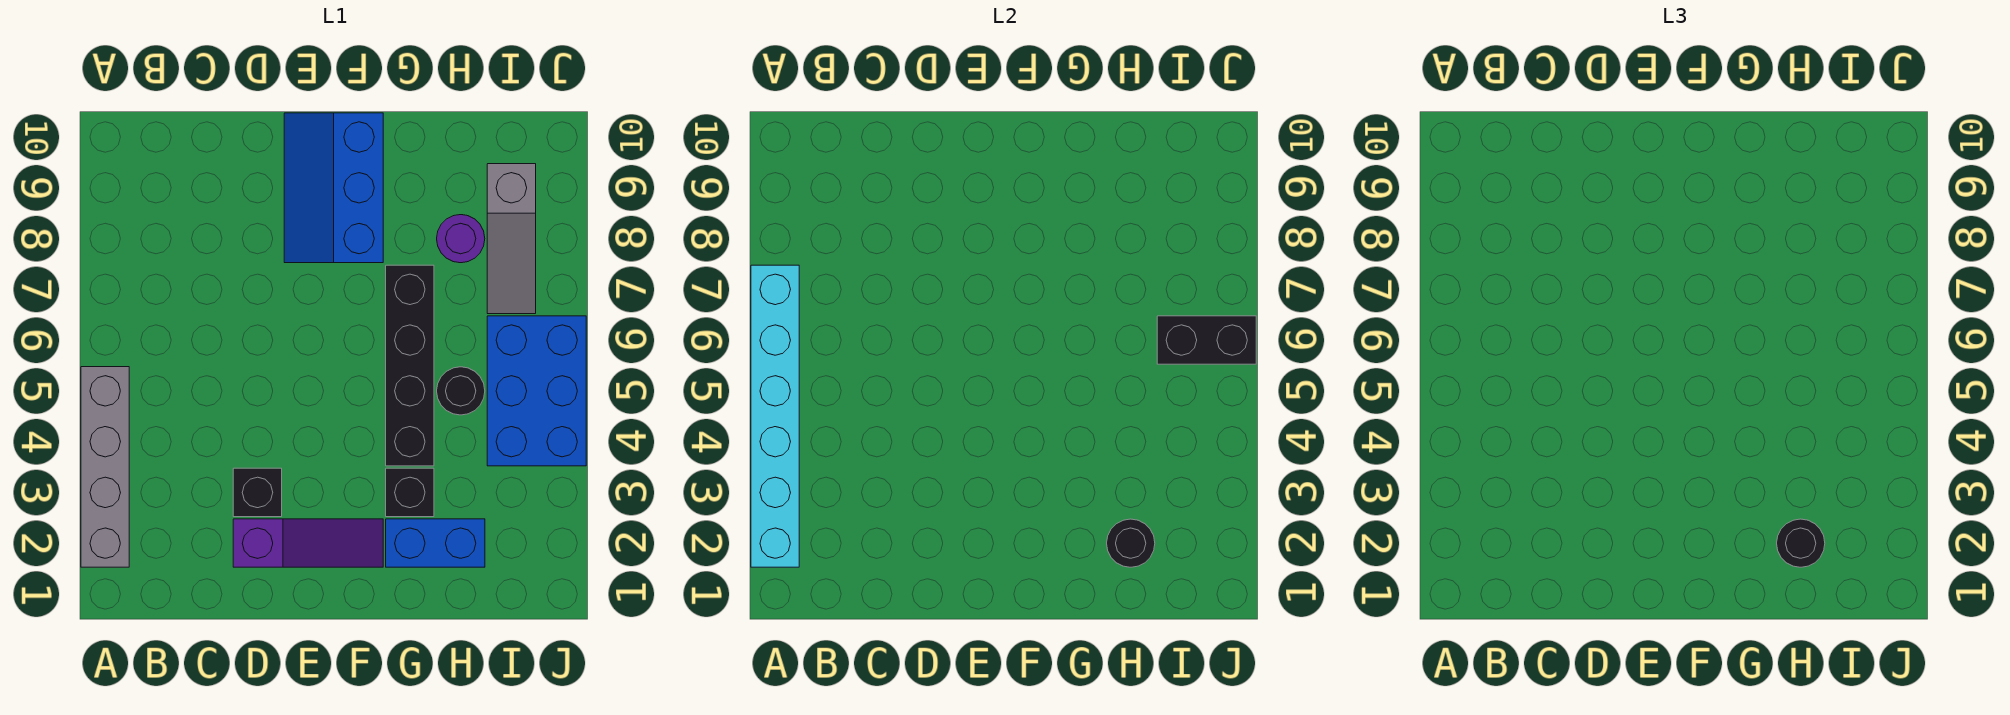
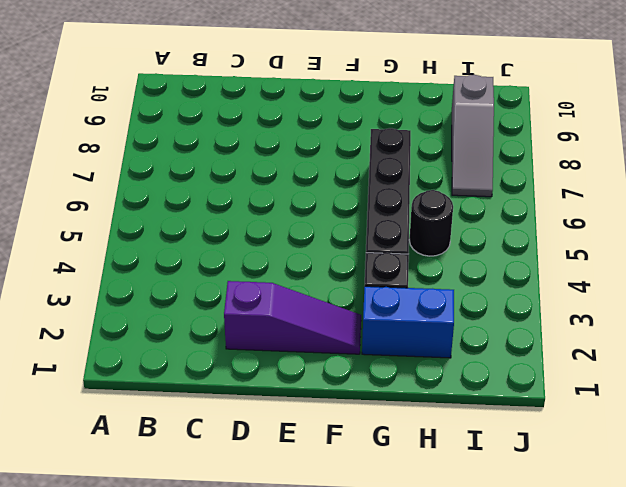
none -> grey brick A2:A5 level 1
none -> black brick D3 level 1
none -> blue slope E8:F10 level 1 top F

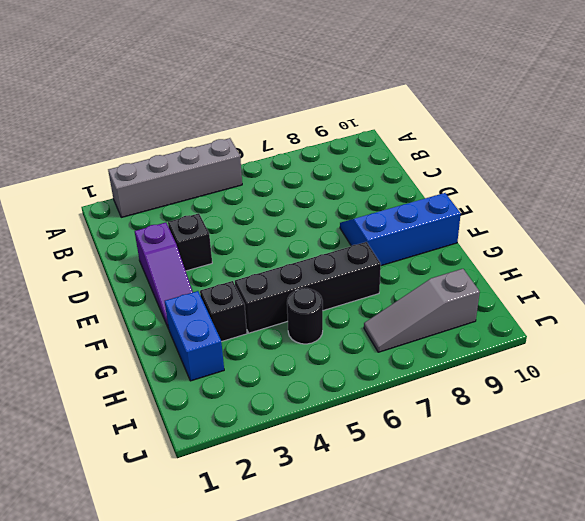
none -> purple round brick H8 level 1
none -> blue brick I4:J6 level 1
none -> cyan brick A2:A7 level 2

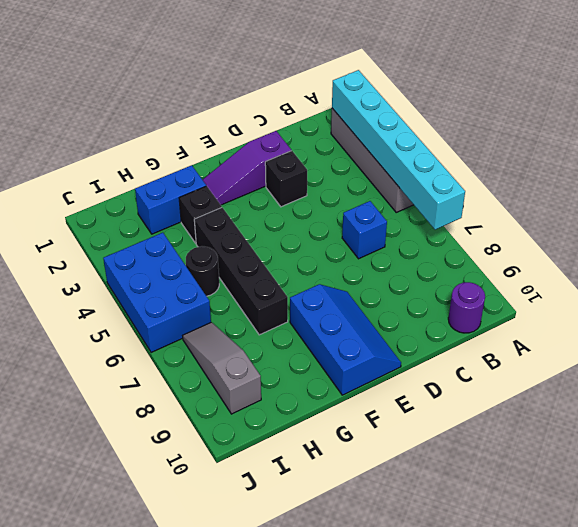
purple round brick B10 level 1 -> purple round brick H8 level 1
blue brick C6 level 1 -> none
none -> black round brick H2 level 2
none -> black brick I6:J6 level 2
none -> black round brick H2 level 3

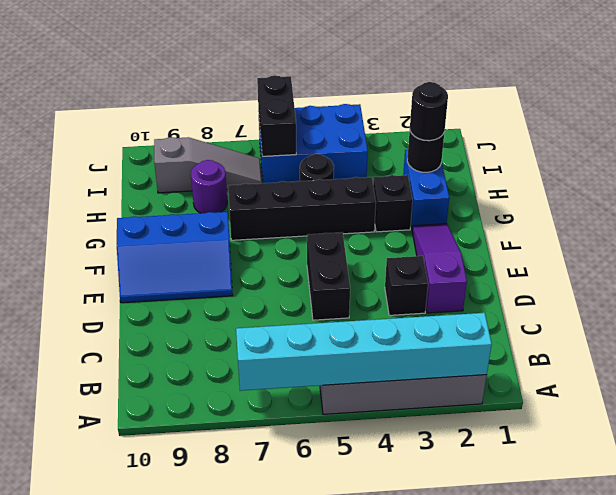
black brick D5:E5 level 1 -> none

